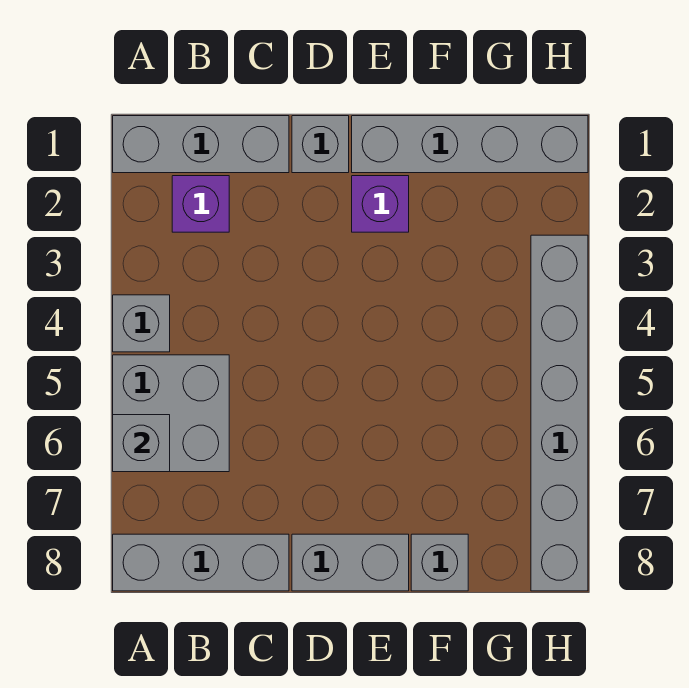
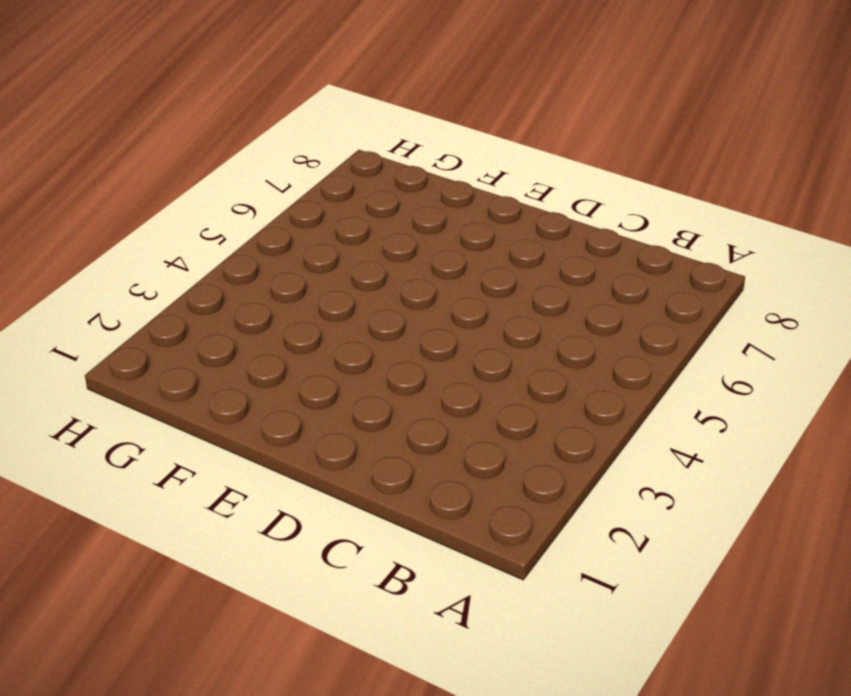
none -> grey brick A1:C1 level 1
none -> grey brick A4 level 1
none -> grey brick A5:B6 level 1

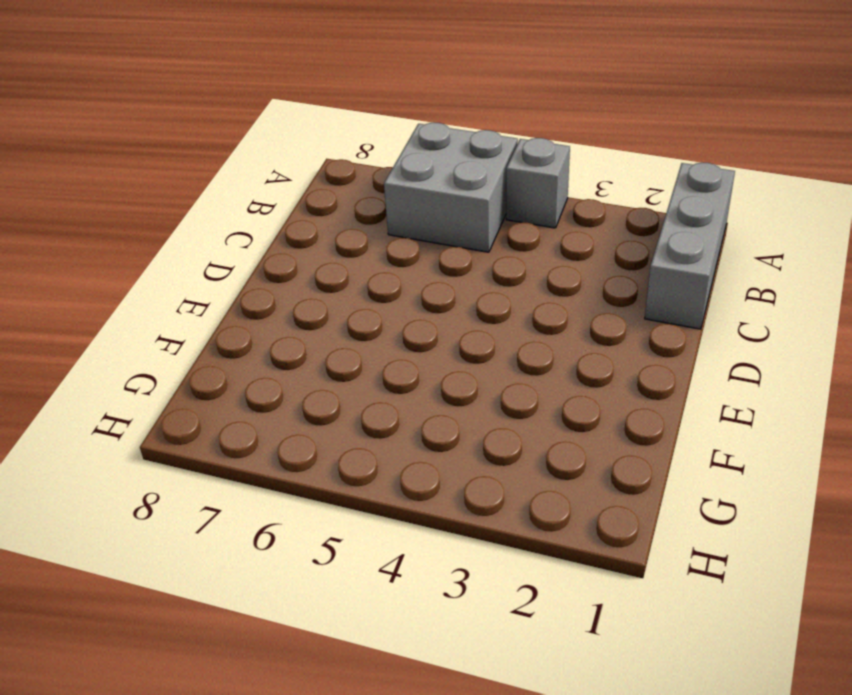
none -> grey brick A8:C8 level 1
none -> purple brick B2 level 1
none -> grey brick D1 level 1

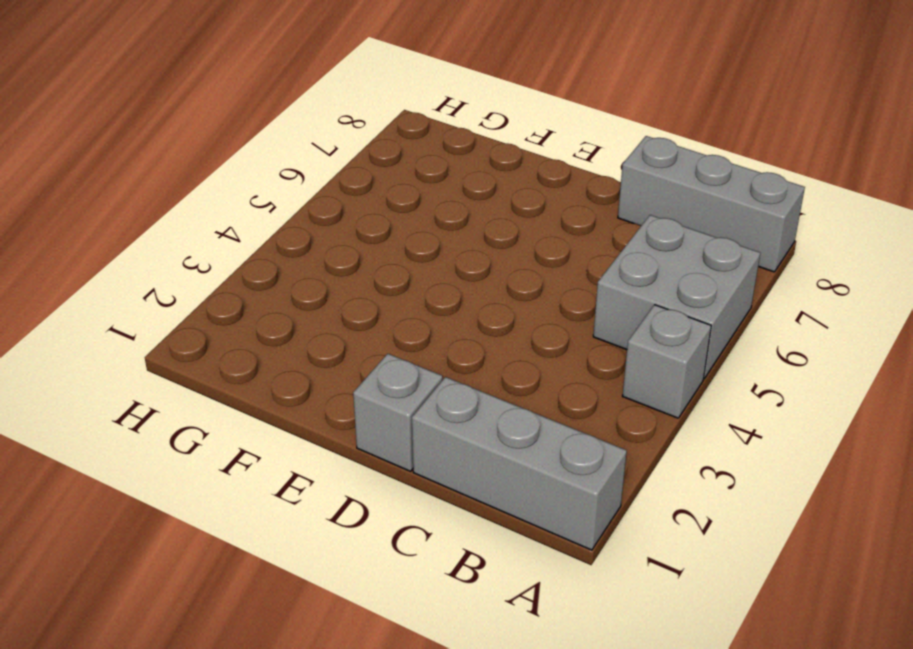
none -> purple brick B2 level 1
none -> grey brick D8:E8 level 1
none -> grey brick E1:H1 level 1

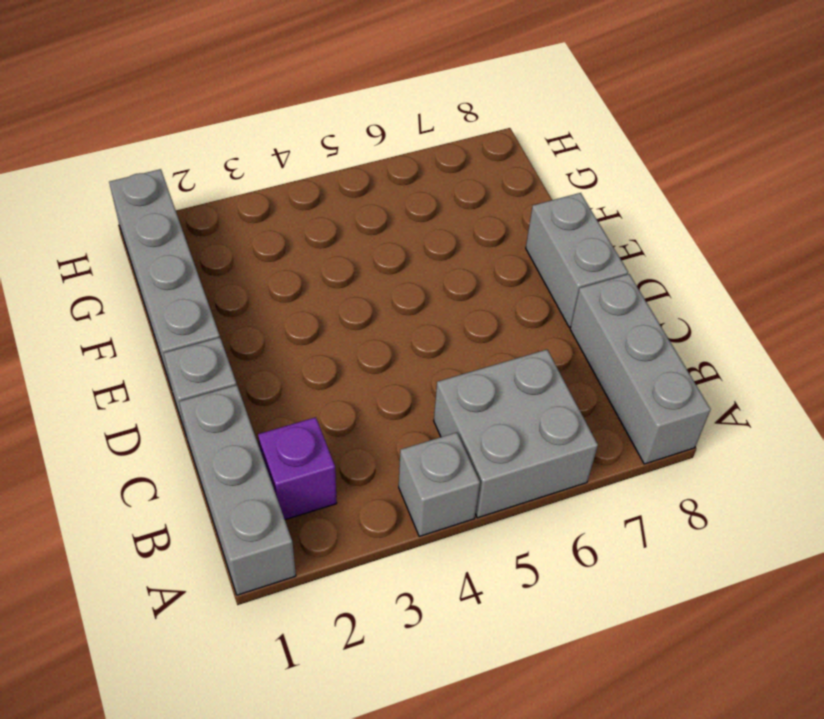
none -> purple brick E2 level 1
none -> grey brick F8 level 1
none -> grey brick H3:H8 level 1

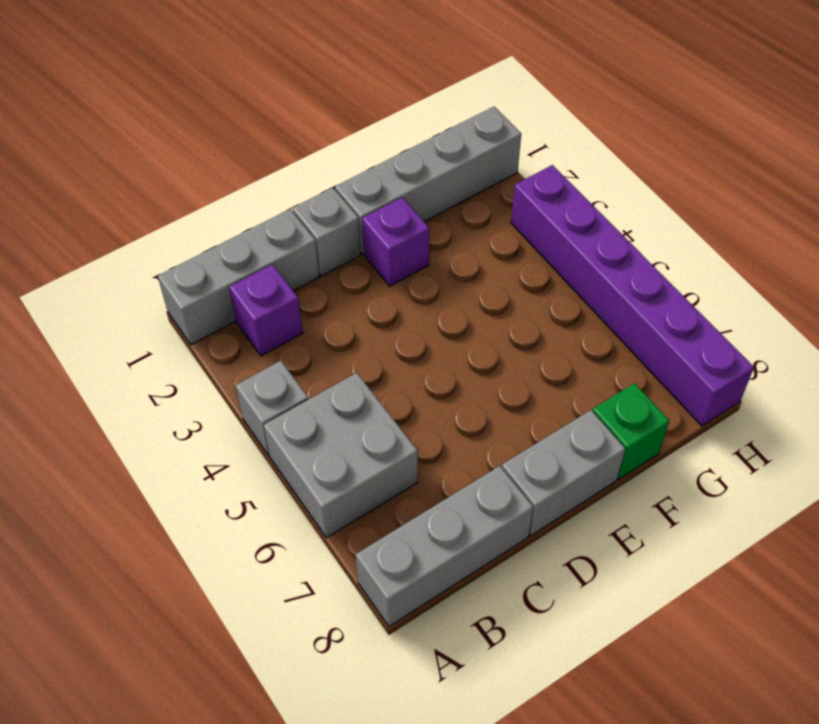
green brick F8 level 1 -> grey brick F8 level 1
purple brick H3:H8 level 1 -> grey brick H3:H8 level 1
none -> grey brick A6 level 2

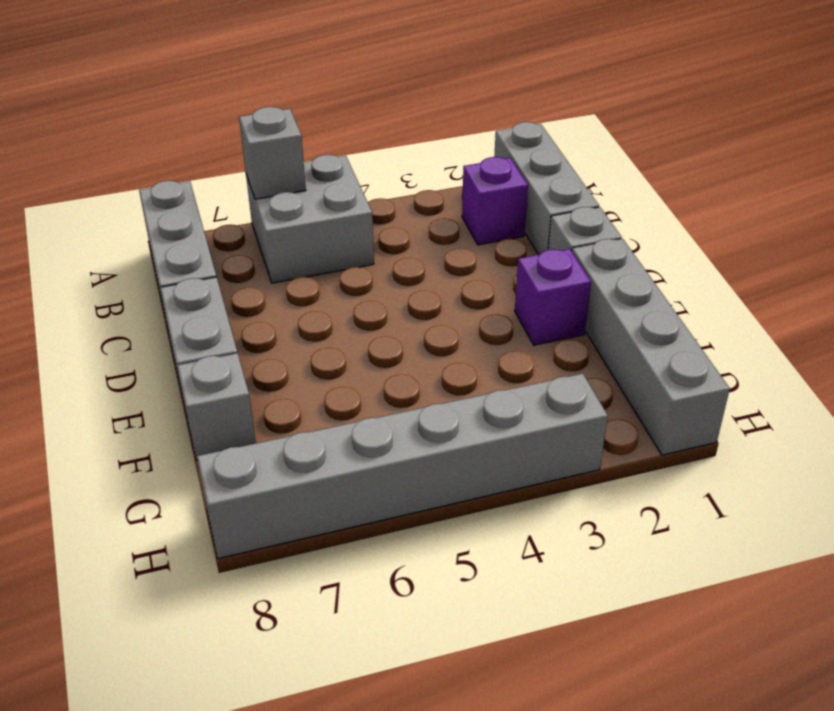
none -> grey brick A4 level 1

